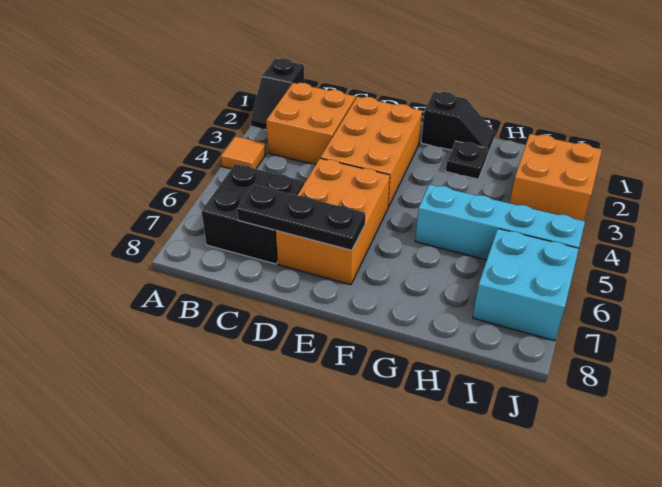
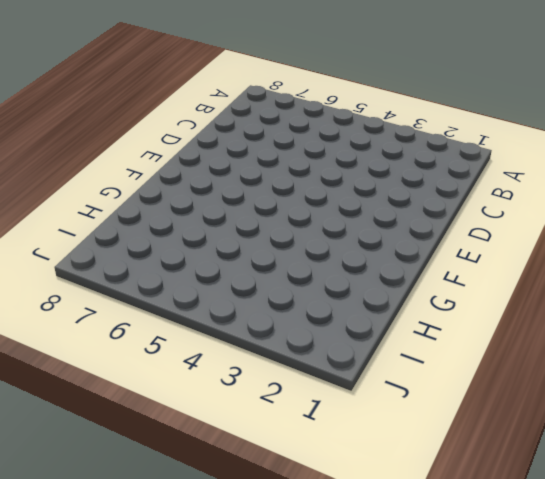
none -> black slope A1:A2 level 1 top 1
none -> orange tile A4 level 1
none -> orange brick B2:C3 level 1

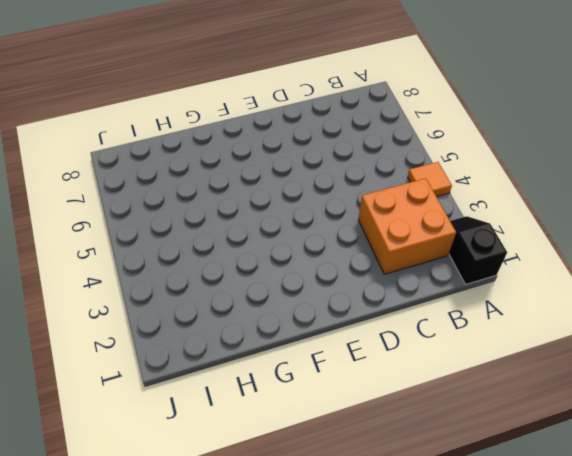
none -> black brick B6:C7 level 1
none -> orange brick D2:E4 level 1
none -> orange brick D5:E7 level 1

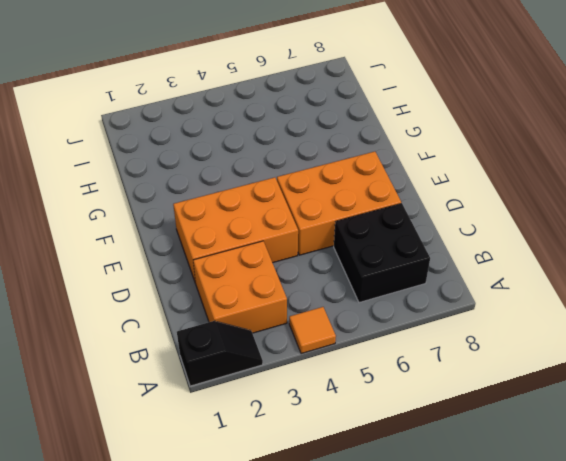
none -> black slope F1:G1 level 1 top F
none -> black plate G2 level 1
none -> cyan brick G5:J5 level 1

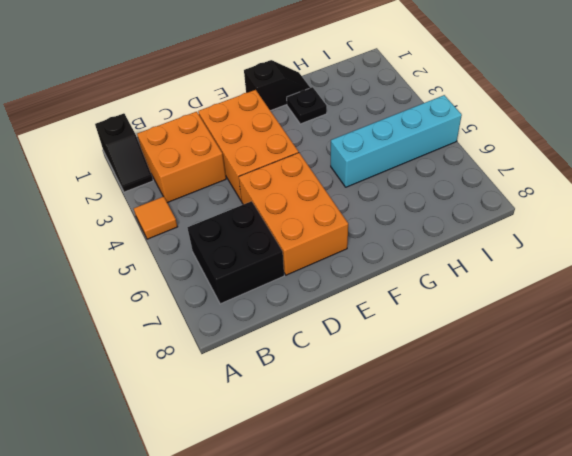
none -> orange brick I2:J3 level 1
none -> cyan brick I6:J7 level 1
none -> black plate C7:E7 level 2

